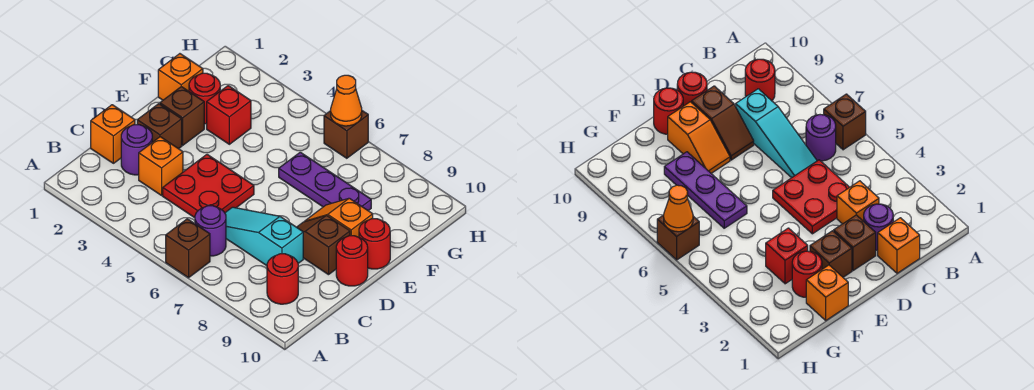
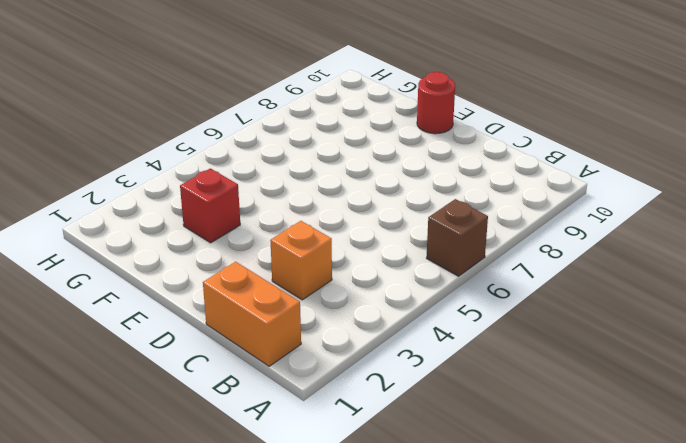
orange brick B1:C1 level 1 -> orange brick C1 level 1
none -> purple round brick B6 level 1
none -> red round brick B9 level 1
none -> purple round brick C2 level 1

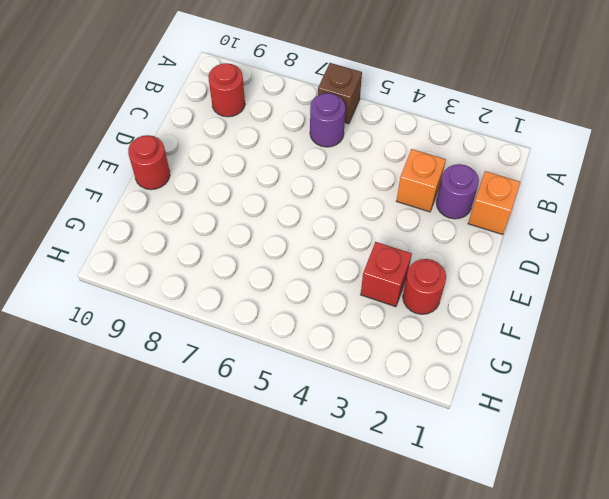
none -> red plate C4:D5 level 1
none -> cyan slope C6:C8 level 1 top 8
none -> brown brick D2 level 1

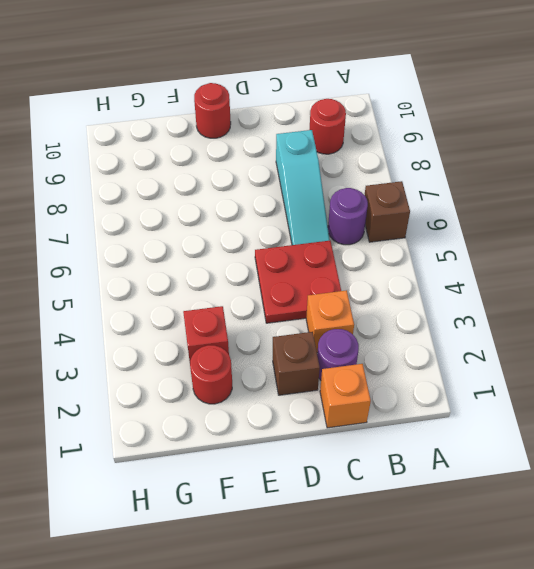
none -> brown slope D8:D9 level 1 top 9
none -> red round brick D10 level 1
none -> brown brick E2 level 1

